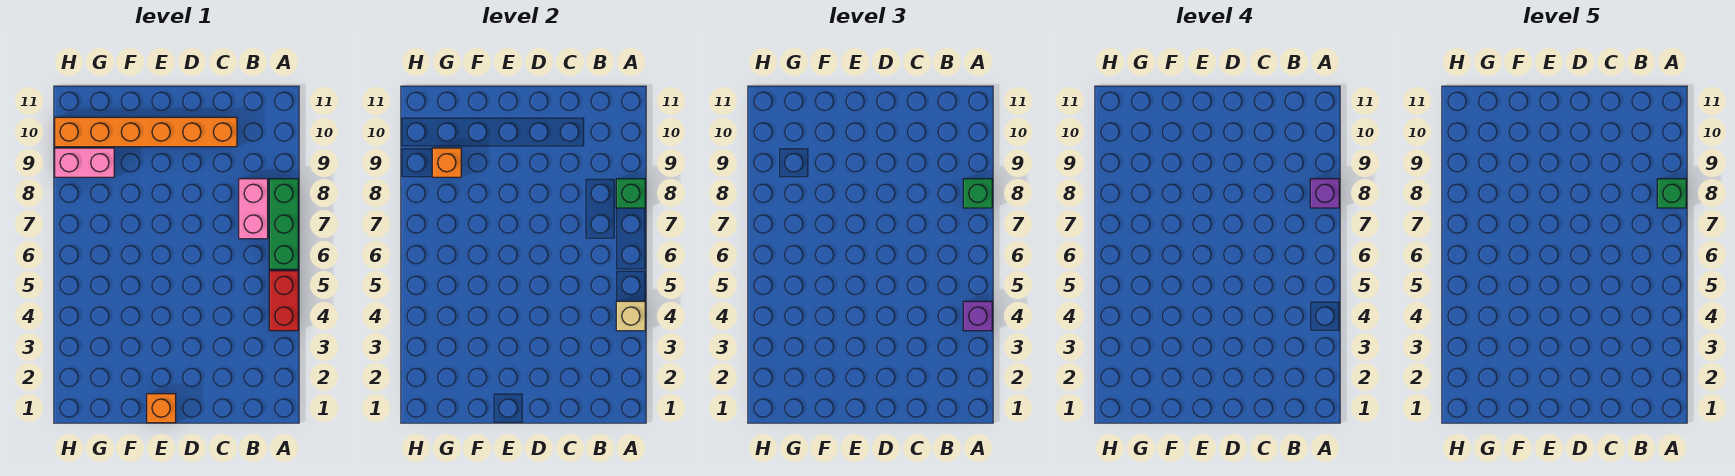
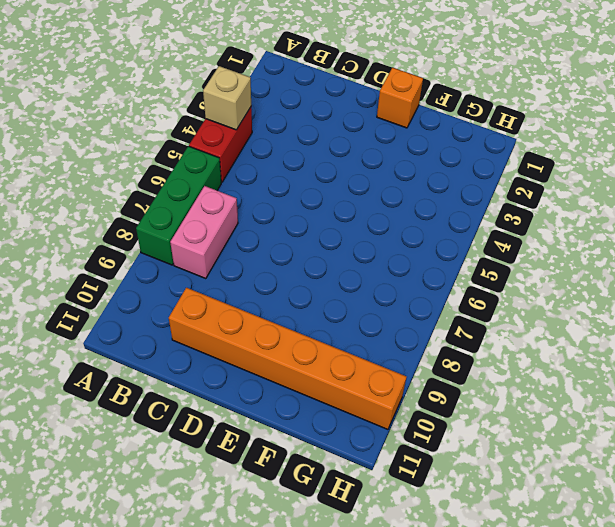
none -> pink brick G9:H9 level 1
none -> green brick A8 level 2
none -> orange brick G9 level 2

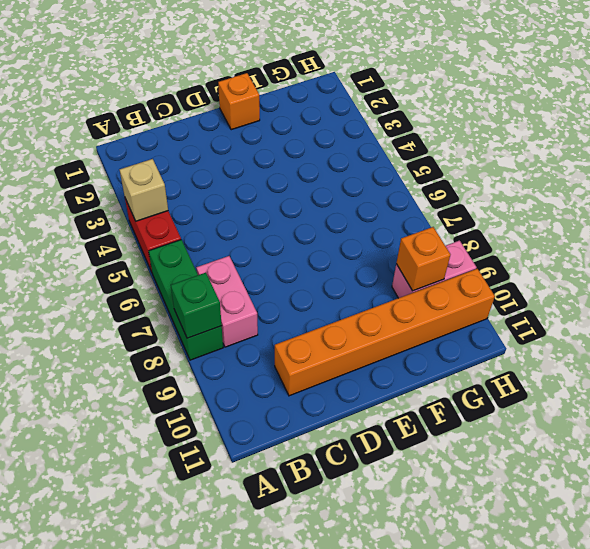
none -> purple brick A4 level 3
none -> green brick A8 level 3
none -> purple brick A8 level 4

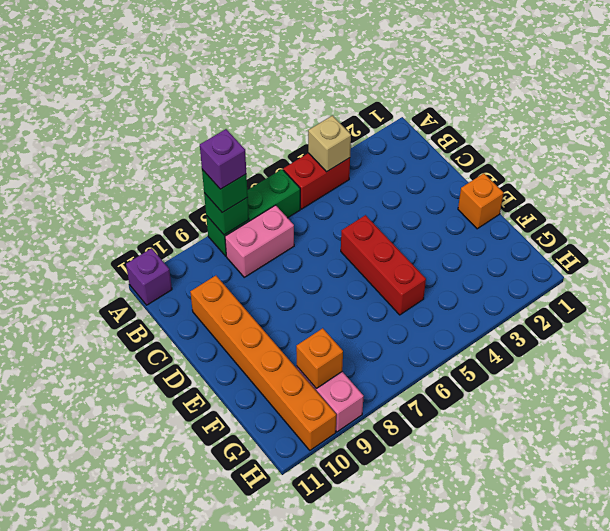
purple brick A11 level 1 -> purple brick A4 level 3
red brick D5:F5 level 1 -> none
none -> green brick A8 level 5

